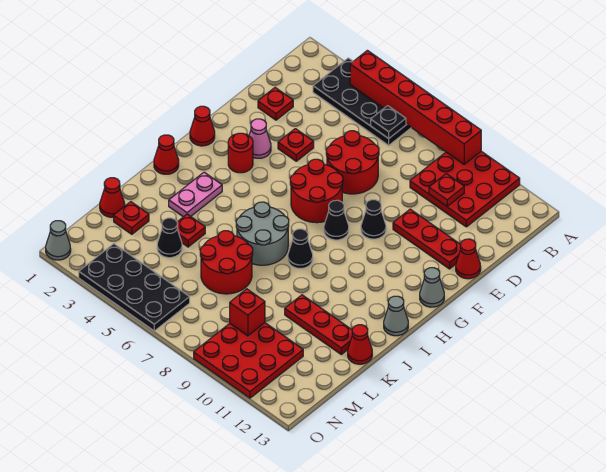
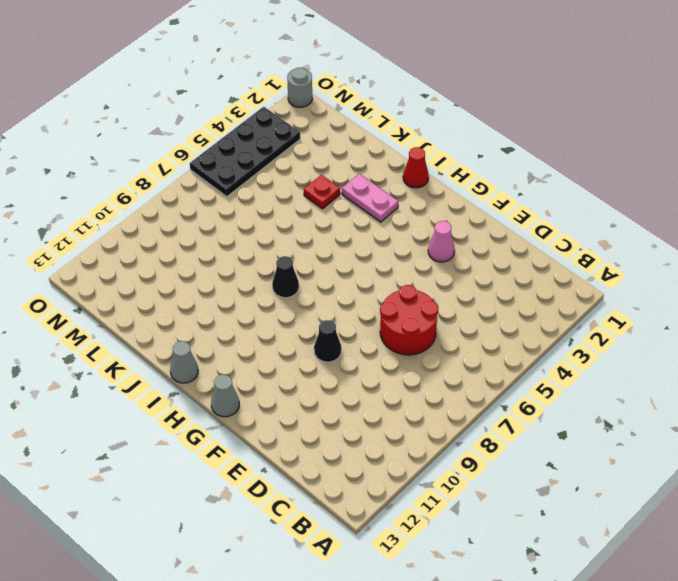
grey round brick O1 level 1 -> grey cone O1 level 1
none -> black plate A3:B6 level 1
none -> red plate A9:C11 level 1
none -> red plate D2 level 1
none -> red plate E4 level 1

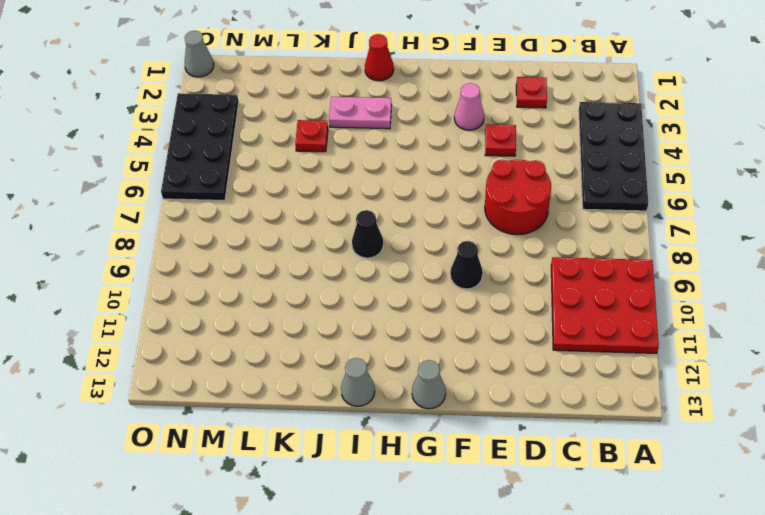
none -> red plate E10:E12 level 1
none -> red cone E13 level 1
none -> red round brick F6:G7 level 1
none -> red cone G1 level 1

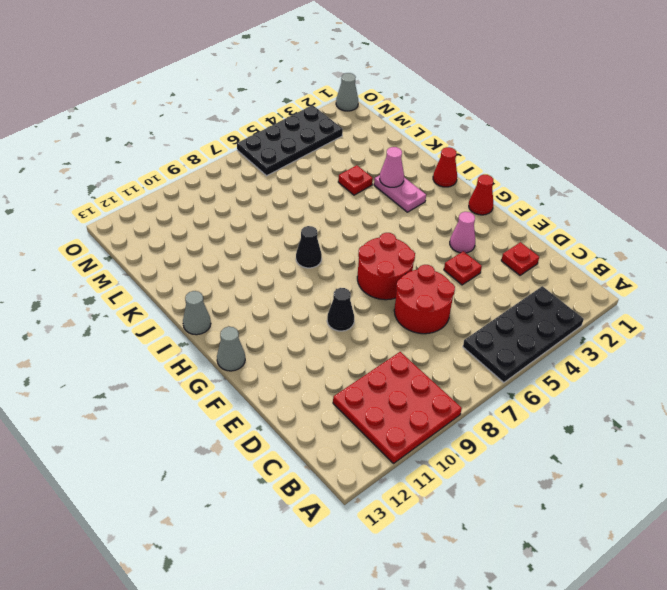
pink cone J3 level 2 -> none
none -> red plate E10:E12 level 1
none -> red cone E13 level 1
none -> red round brick G3 level 1
none -> black cone G8 level 1

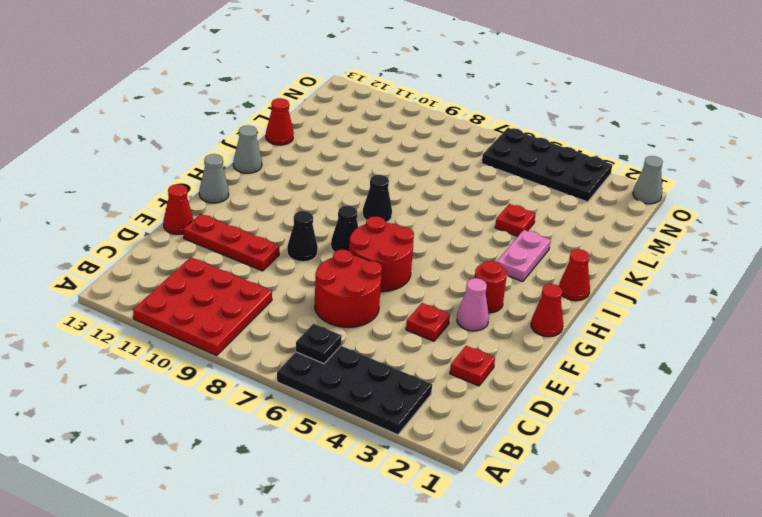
none -> grey round brick I6:J7 level 1
none -> red round brick K6:L7 level 1
none -> red plate K10:K12 level 1
none -> red cone L1 level 1

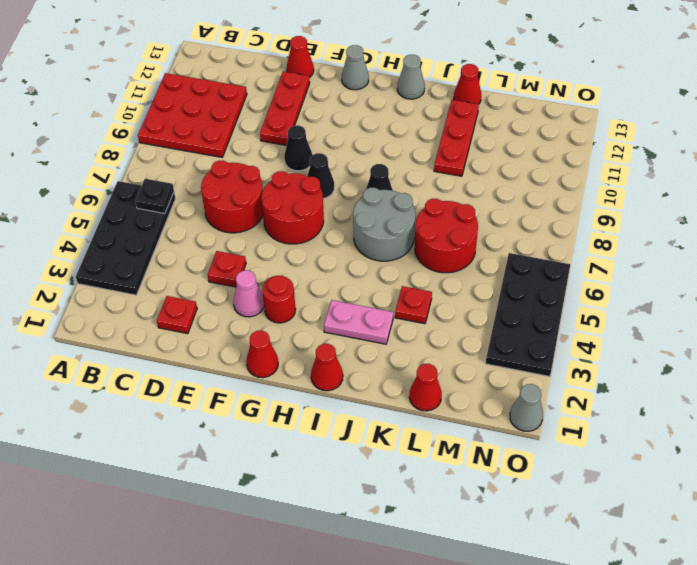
none -> red plate L2 level 1
none -> black cone L4 level 1
none -> red plate M9:O11 level 1
none -> red brick A4:A9 level 2

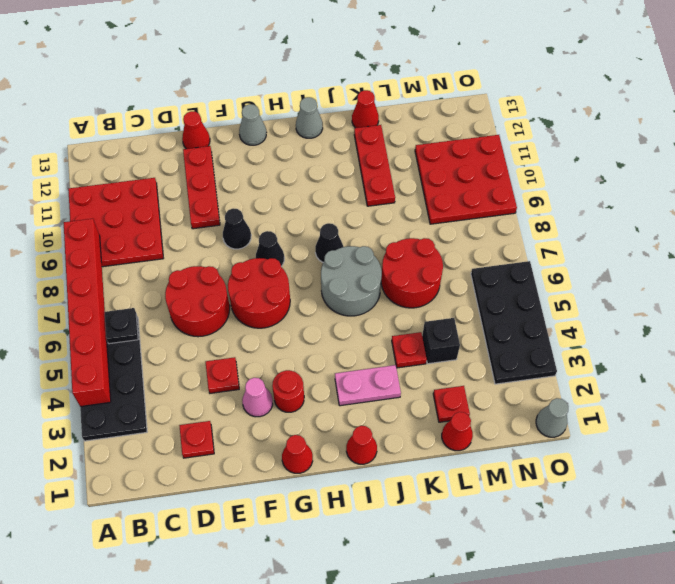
black brick L4 level 1 -> black cone L4 level 1
none -> red plate C10 level 2
none -> red brick M9 level 2

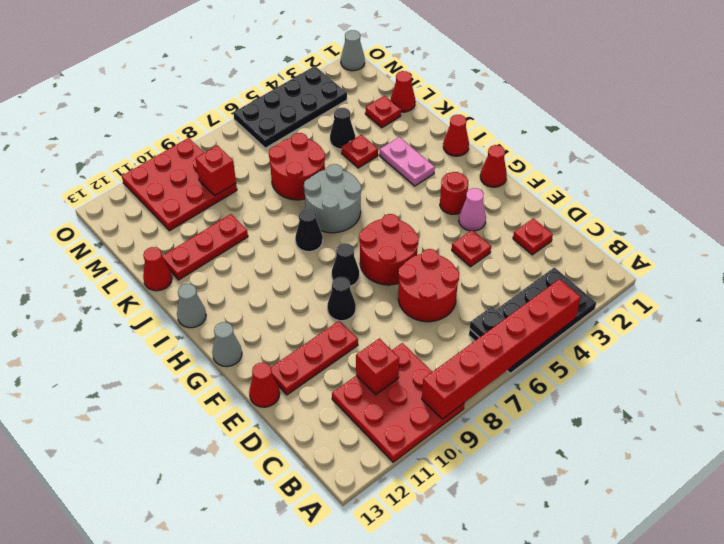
red brick C10 level 2 -> red plate C10 level 2

